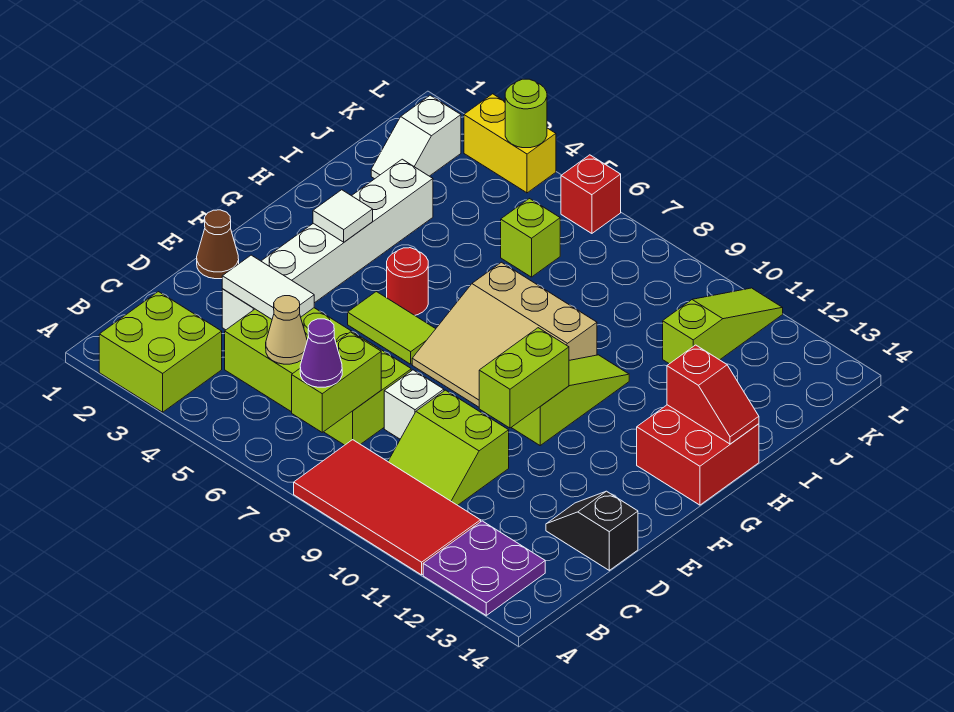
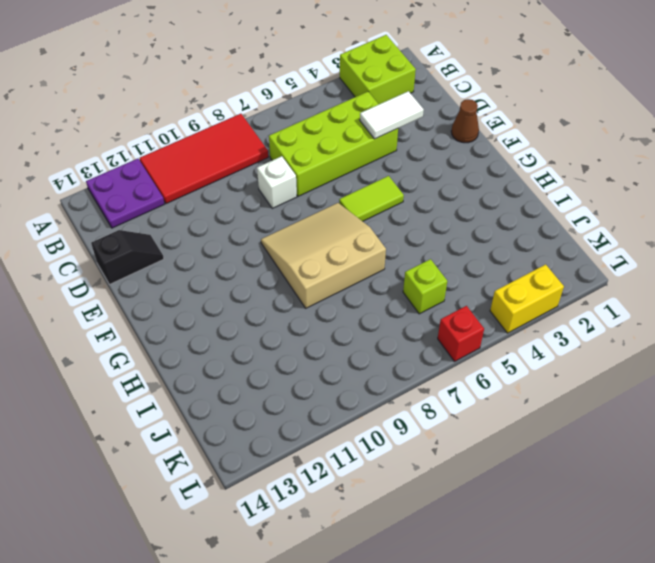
none -> lime slope C9:D10 level 1 top D
none -> white brick D3:I3 level 1
none -> lime slope F10:H10 level 1 top F

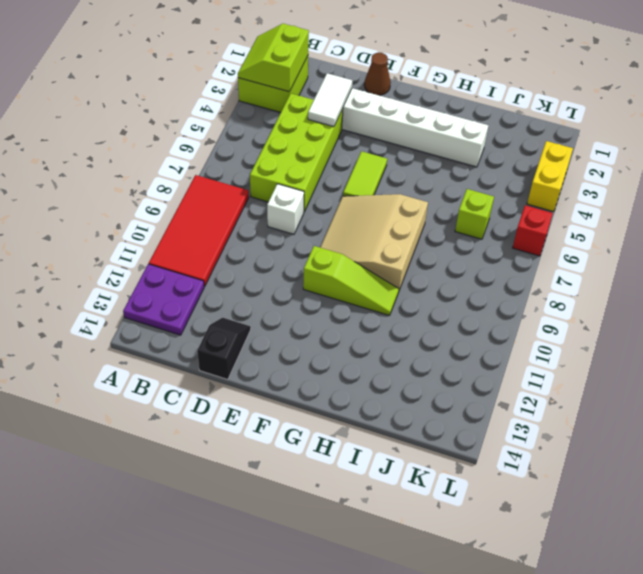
lime slope A2:B3 level 2 top B -> lime slope C9:D10 level 1 top D
none -> red round brick G5 level 1
none -> red brick G13:H14 level 1
none -> white slope J2:K2 level 1 top K

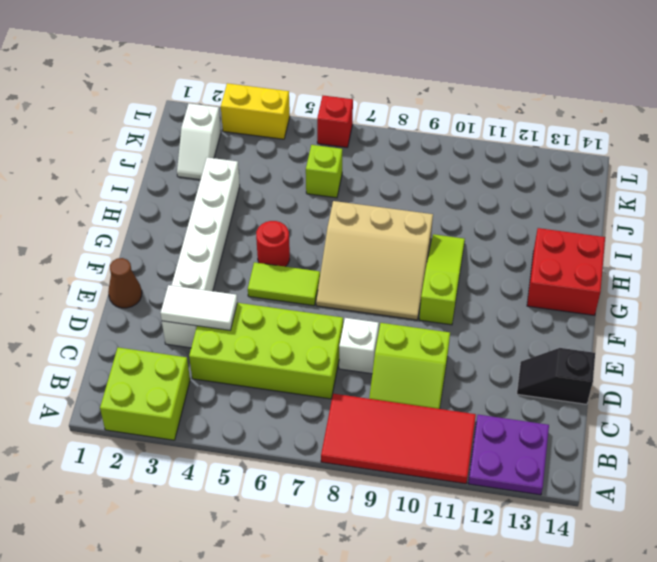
none -> lime slope J11:L11 level 1 top J
none -> lime brick B7:C7 level 2
none -> tan cone C5 level 2

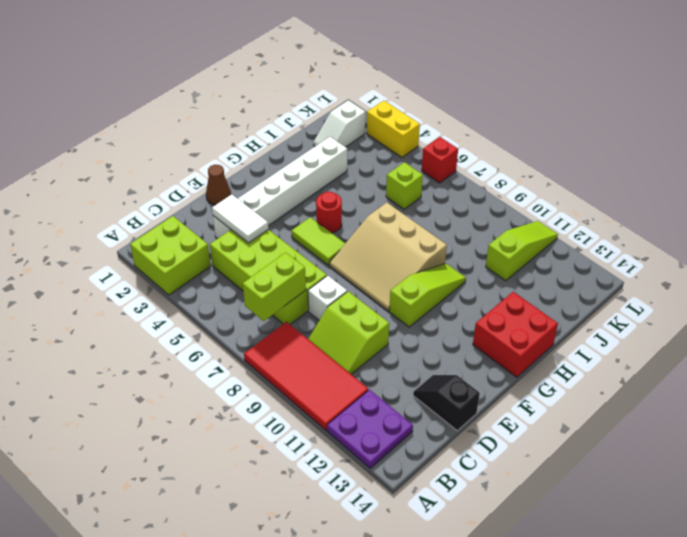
none -> tan cone C5 level 2
none -> lime brick E10:F10 level 2
none -> white tile G3 level 2

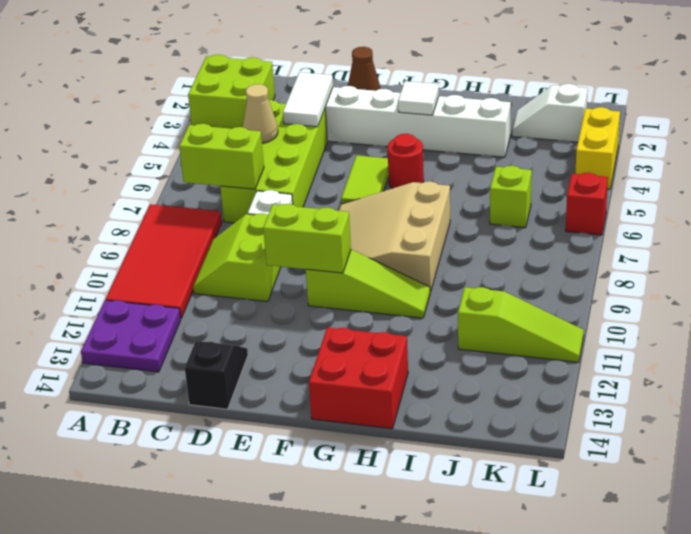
none -> red slope H13:H14 level 2 top 13
none -> lime round brick L4 level 2
none -> purple cone B7 level 3

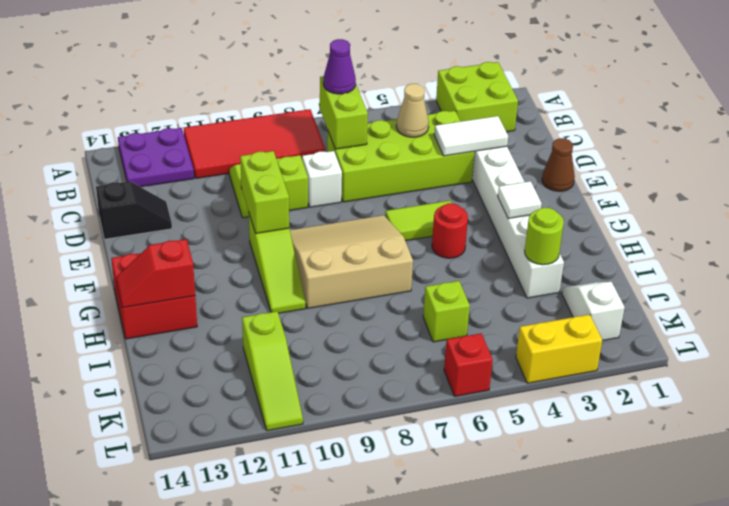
lime round brick I3 level 2 -> lime round brick L4 level 2

